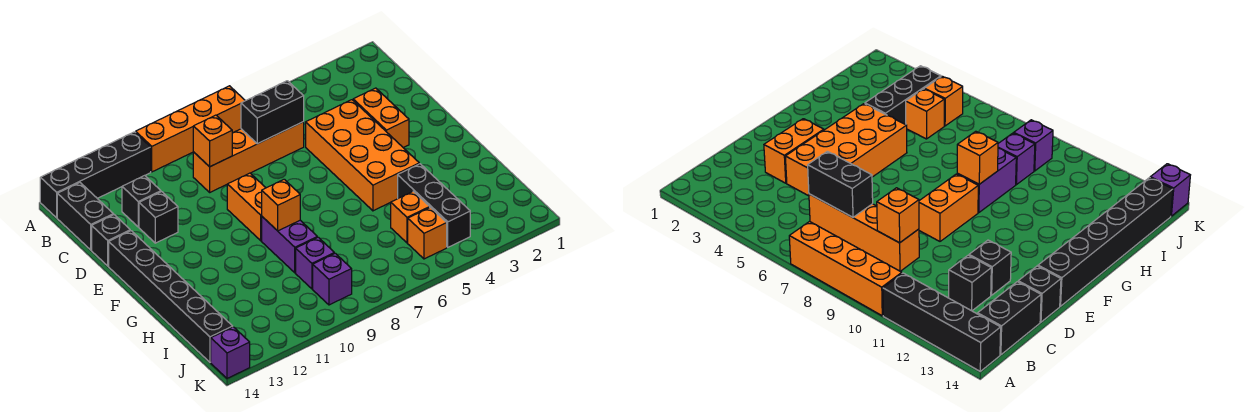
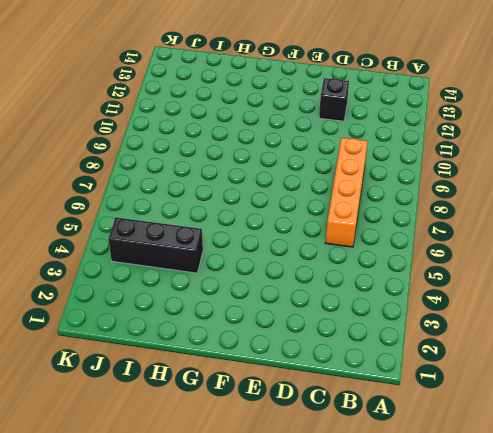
none -> orange brick A7:A10 level 1
none -> black brick A11:A14 level 1
none -> black brick B14:C14 level 1

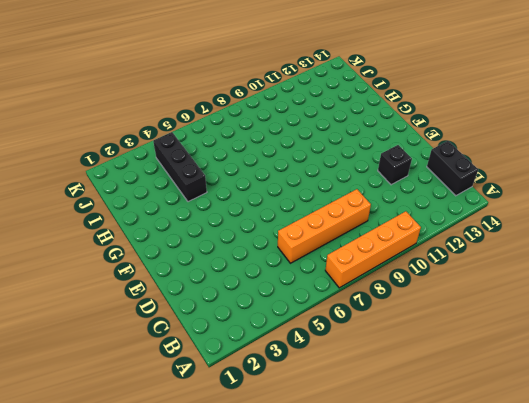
none -> black brick A11:A14 level 1
none -> black brick C12 level 1
none -> orange brick D3:E3 level 1

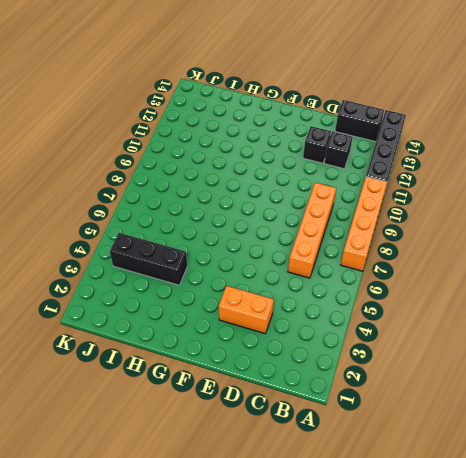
none -> orange brick D4:G5 level 1
none -> black brick D14 level 1
none -> orange brick E9:F9 level 1

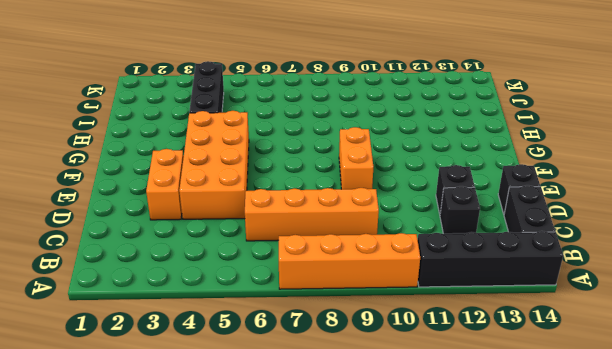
none -> black brick E14:J14 level 1
none -> purple brick G9:H9 level 1
none -> orange brick I5 level 1

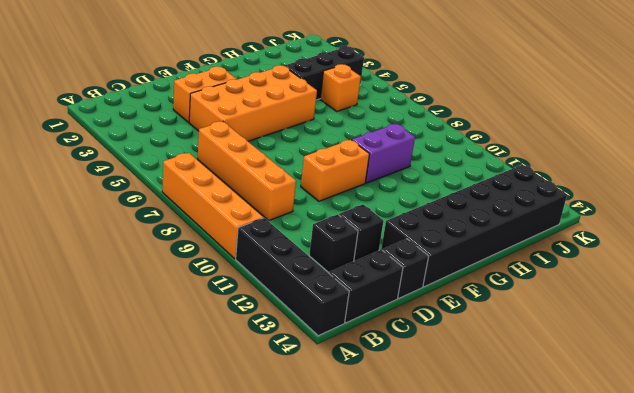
black brick E13:J14 level 1 -> black brick E14:J14 level 1
none -> purple brick I9 level 1
none -> orange brick J5 level 1
none -> purple brick J9 level 1

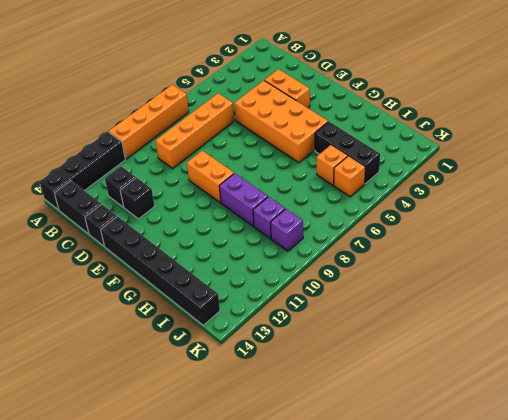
none -> purple brick K14 level 1
none -> black brick C6:C7 level 2
none -> orange brick C9 level 2

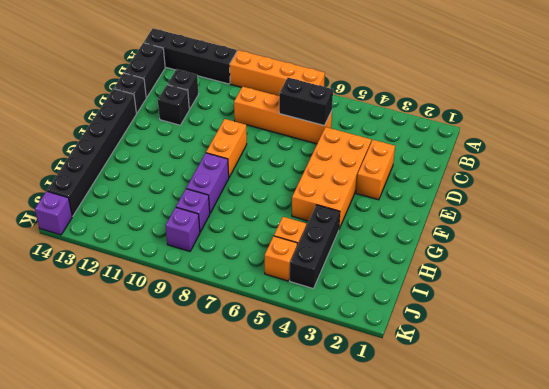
none -> orange brick C9 level 2
none -> orange brick G9 level 2

